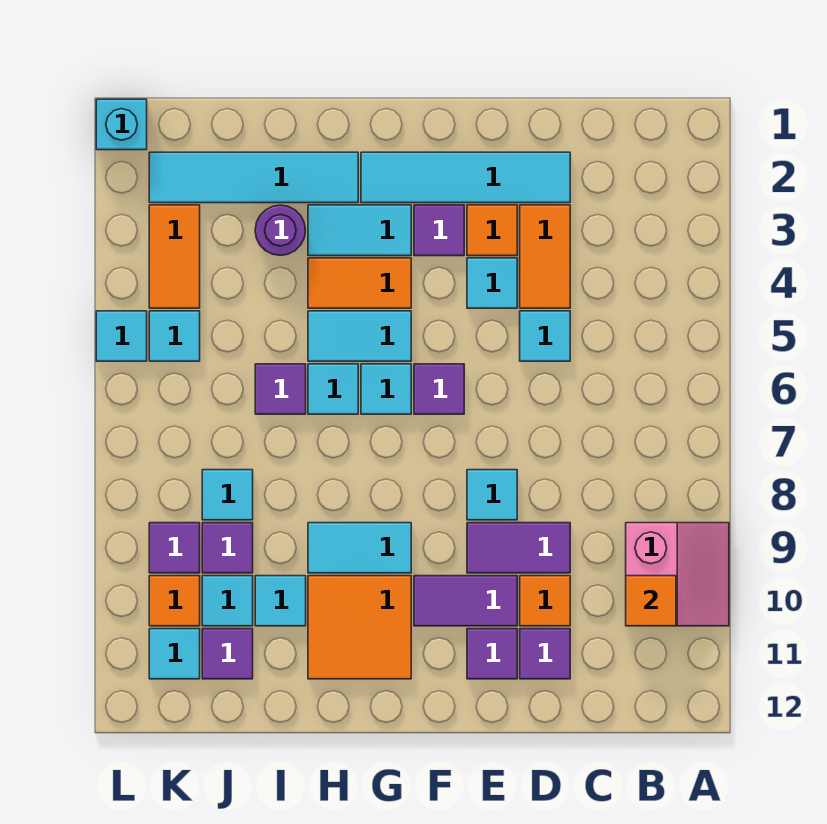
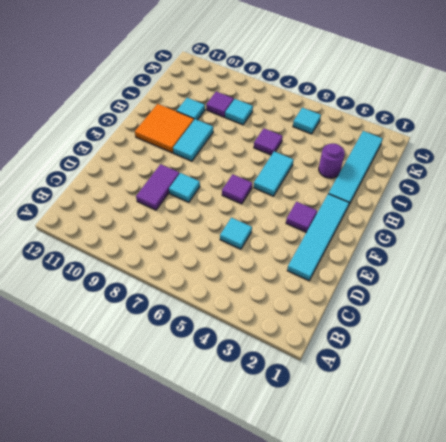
none -> pink slope A9:B10 level 1 top B
none -> orange tile D3:D4 level 1
none -> orange tile D10 level 1
none -> purple tile D11 level 1

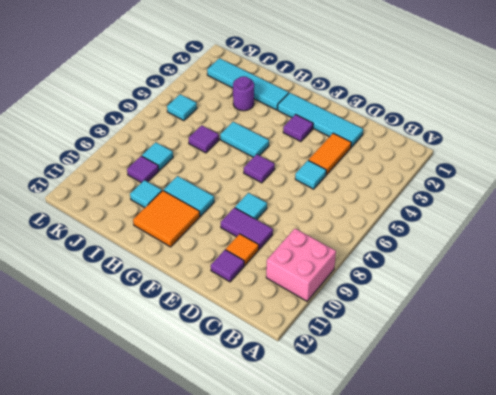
pink brick A9:B10 level 1 -> pink slope A9:B10 level 1 top B
none -> orange tile E3 level 1
none -> cyan tile E4 level 1
none -> purple tile E10:F10 level 1
none -> purple tile E11 level 1

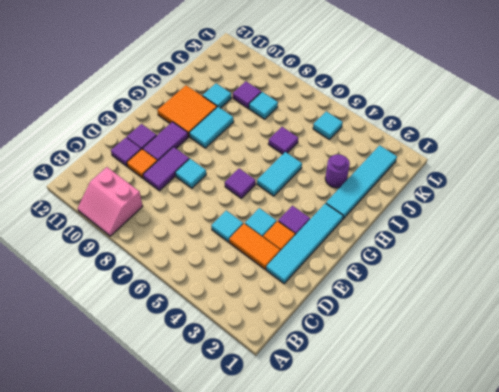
none -> cyan tile G3:H3 level 1
none -> orange tile G4:H4 level 1
none -> cyan tile G6 level 1
none -> cyan tile H6 level 1

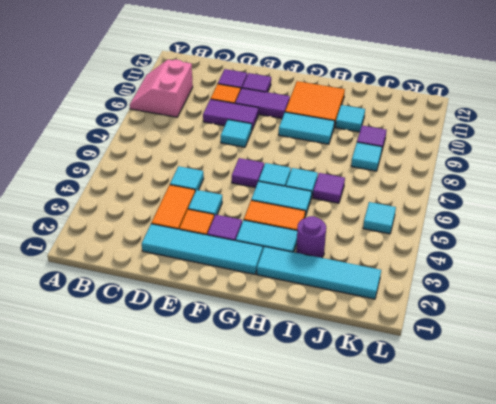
none -> cyan tile J10 level 1
none -> purple tile J11 level 1
none -> orange tile K3:K4 level 1
none -> purple tile K9 level 1

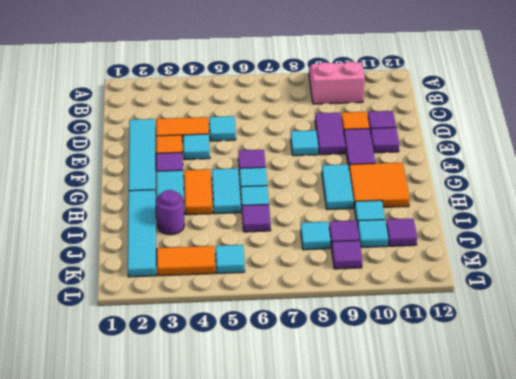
none -> orange tile K10 level 1
none -> cyan tile K11 level 1
none -> cyan brick L1 level 1
none -> cyan tile L5 level 1

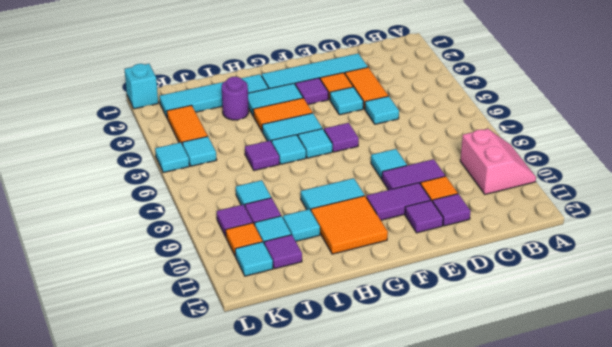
none -> orange tile B10 level 2

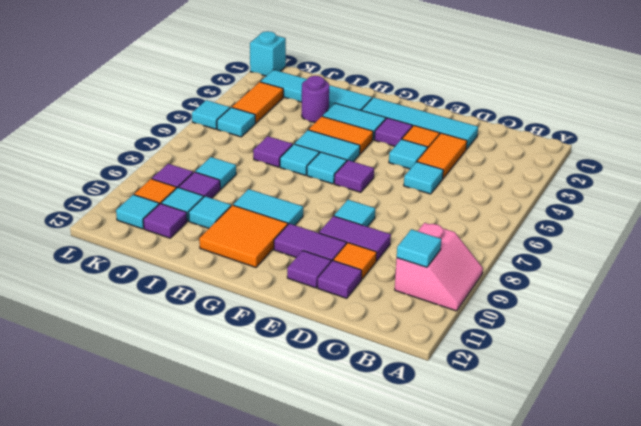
cyan tile B10 level 2 -> orange tile B10 level 2

